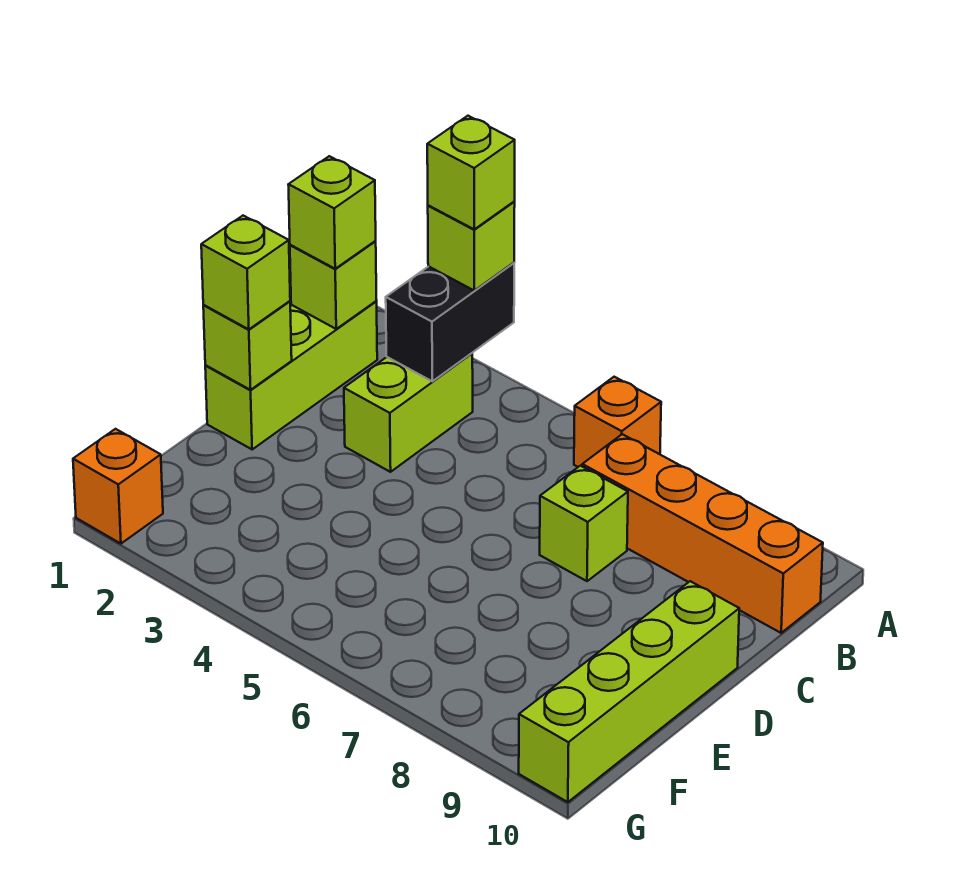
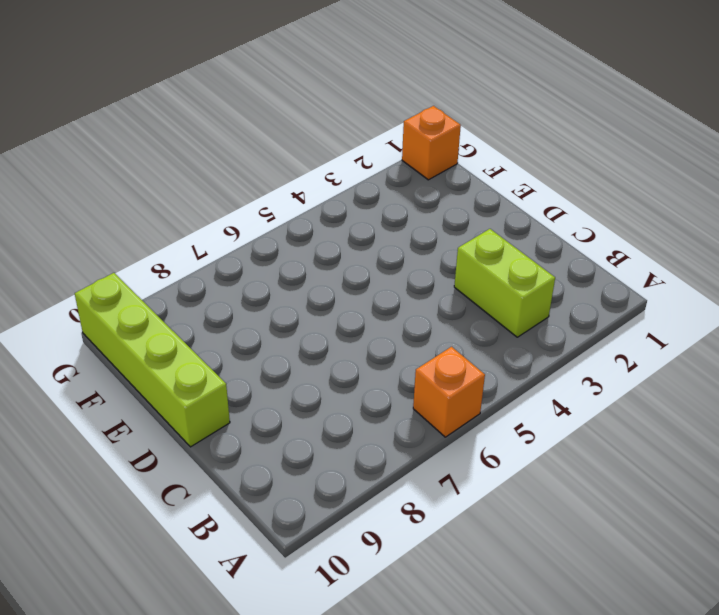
none -> lime brick B1:D1 level 1
none -> orange brick B7:B10 level 1
none -> lime brick C7 level 1

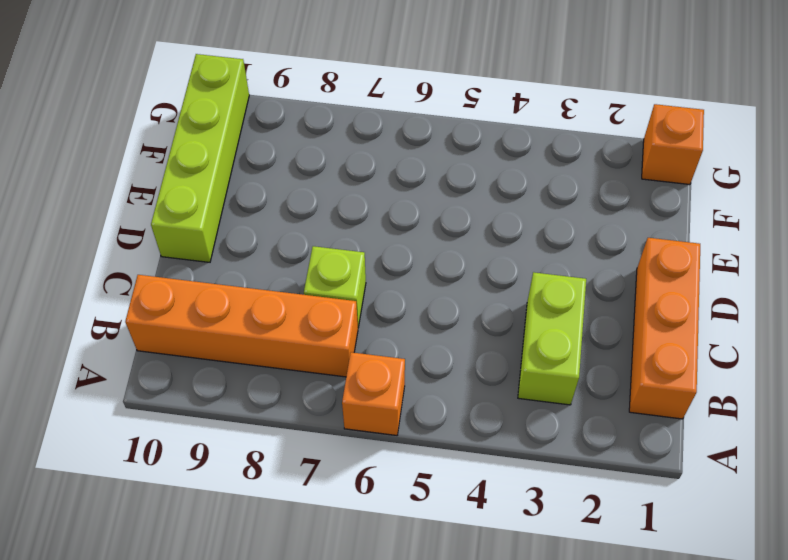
orange brick B1:D1 level 1 -> lime brick B1:D1 level 1
none -> black brick A3:B3 level 2
none -> lime brick B1 level 2
none -> lime brick D1 level 2

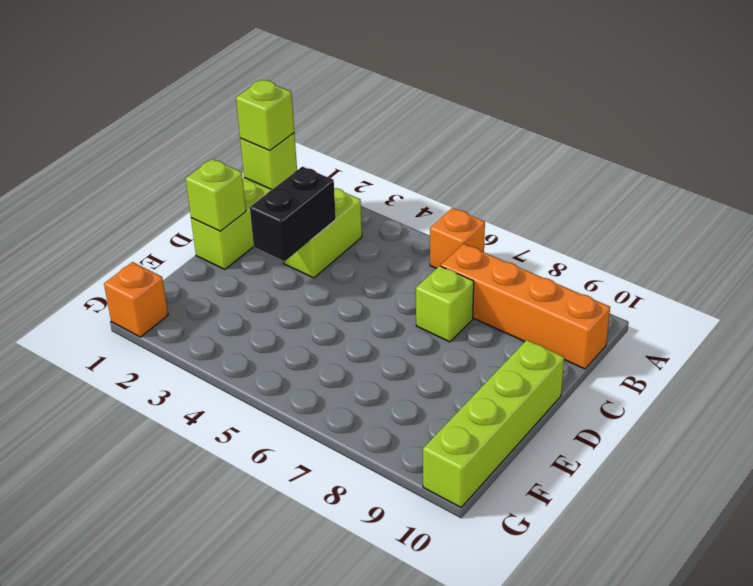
black brick C3:D3 level 2 -> black brick A3:B3 level 2
none -> lime brick A3 level 3
none -> lime brick D1 level 3
none -> lime brick A3 level 4

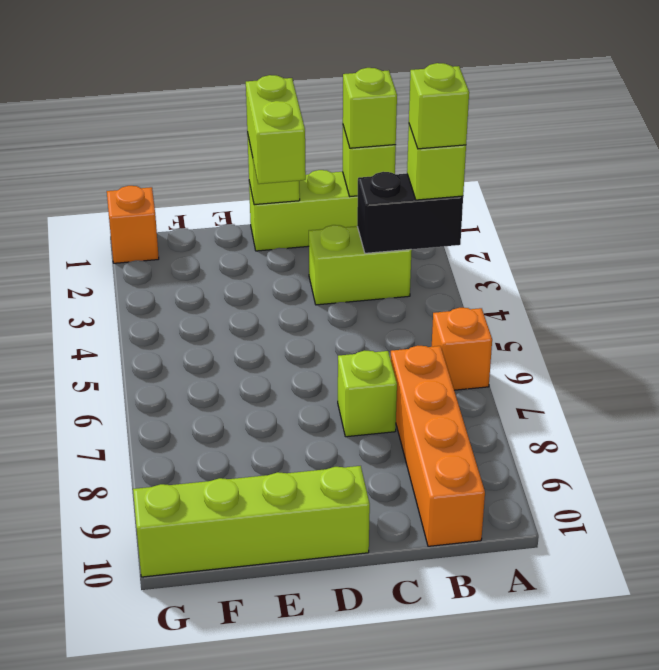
lime brick D1:D2 level 3 -> lime brick D1 level 3

